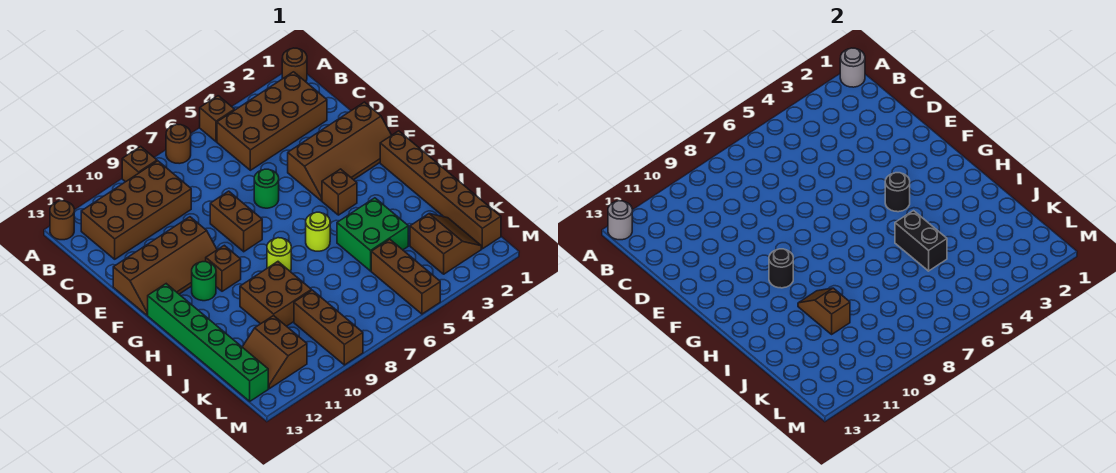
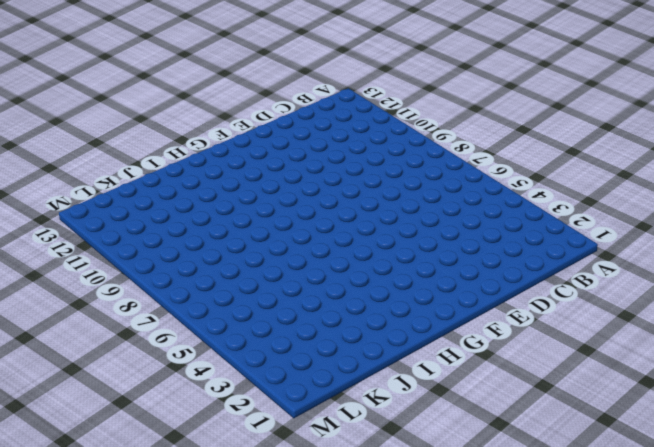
none -> brown round brick A1 level 1
none -> brown brick A5 level 1
none -> brown round brick A7 level 1
none -> brown brick A9 level 1

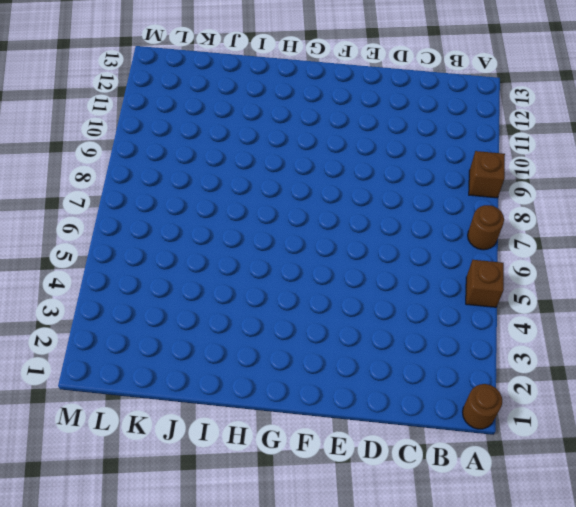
none -> brown round brick A13 level 1
none -> brown brick B2:C5 level 1
none -> brown brick B9:C12 level 1
none -> brown slope E1:F4 level 1 top E

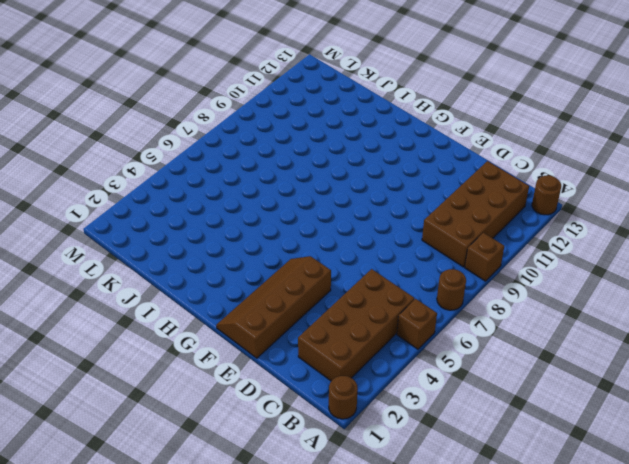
none -> green round brick E6 level 1
none -> brown brick E8:F8 level 1
none -> brown slope E10:F13 level 1 top E
none -> brown brick G1:L1 level 1

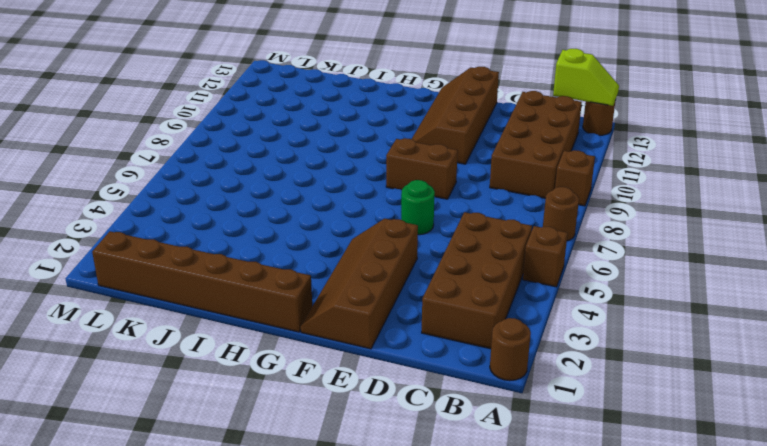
lime slope A13:B13 level 2 top B -> grey round brick A13 level 2
none -> brown brick G4 level 1
none -> brown brick G10 level 1
none -> green round brick G11 level 1
none -> green brick G13:L13 level 1

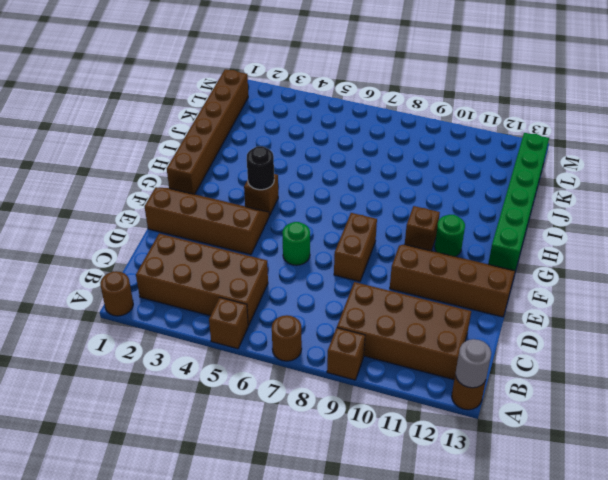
none -> lime round brick H6 level 1
none -> lime round brick H8 level 1
none -> green brick I4:J5 level 1
none -> brown brick I9:J10 level 1

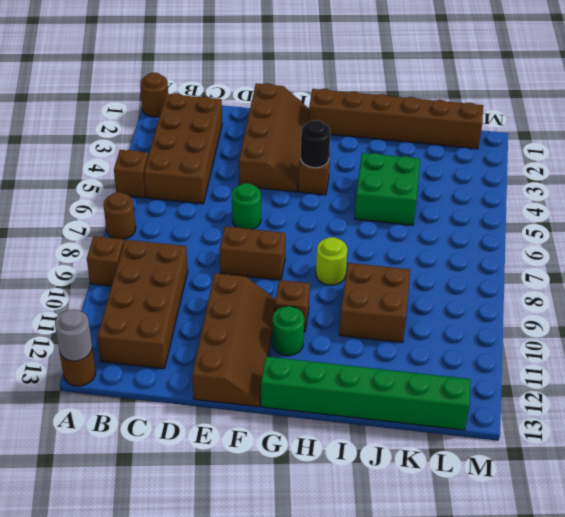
none -> lime round brick H6 level 1
none -> brown slope K2:L3 level 1 top 3
none -> brown brick K5:M5 level 1
none -> brown brick K9:M9 level 1

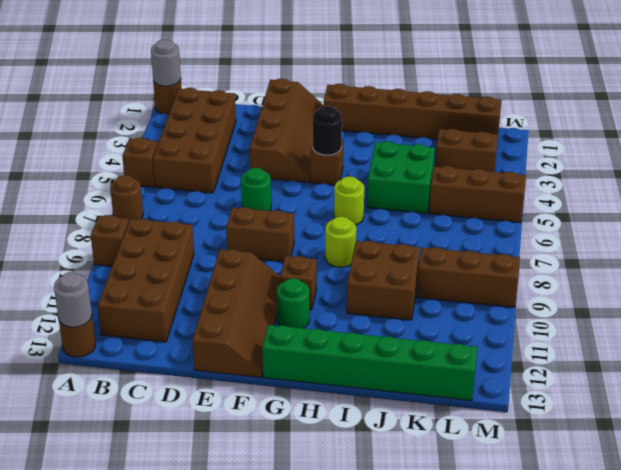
none -> brown slope K11:L12 level 1 top 11
none -> black round brick G10 level 2
none -> black brick I5:J5 level 2
none -> brown slope I10:J10 level 2 top J

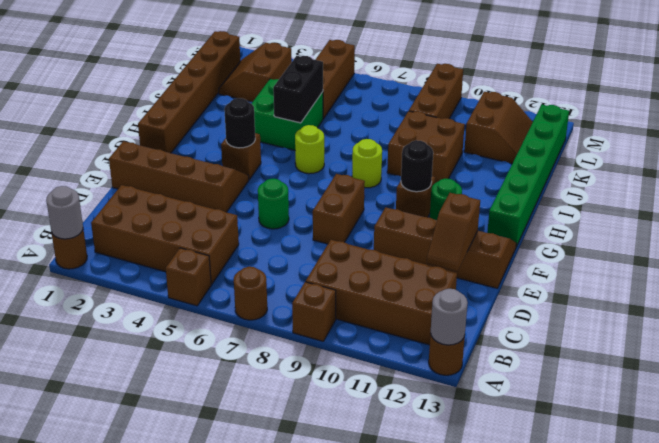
brown slope D12:E12 level 2 top E -> brown slope I10:J10 level 2 top J

